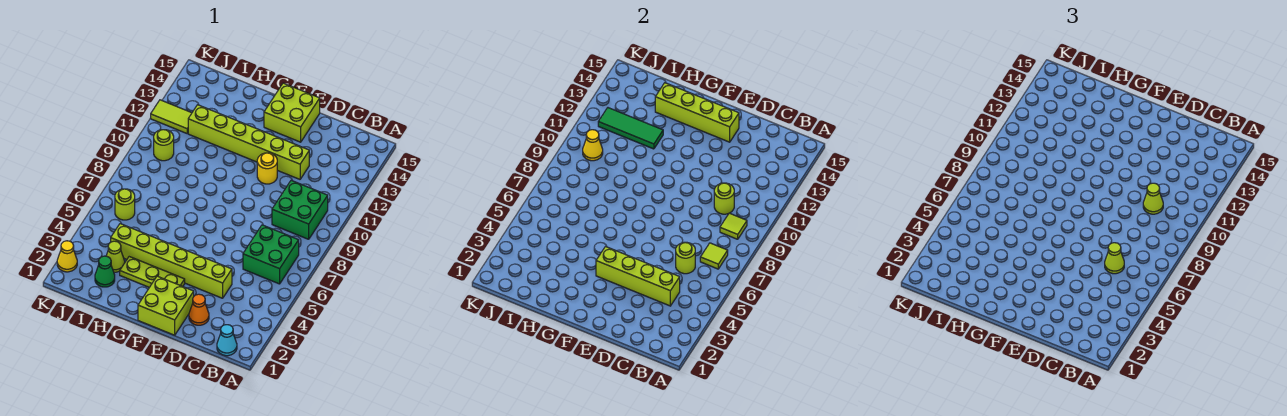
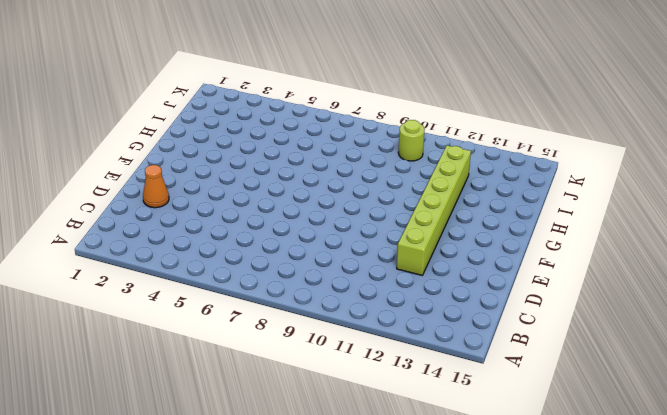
none -> cyan cone B1 level 1
none -> green brick B6:C7 level 1
none -> green brick B9:C10 level 1

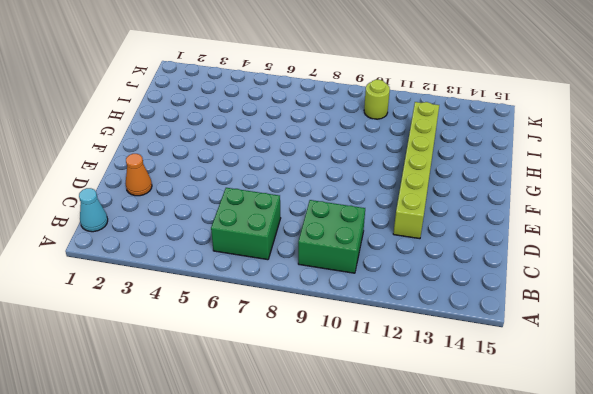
none -> lime brick D4:I4 level 1
none -> lime brick E1:F2 level 1
none -> yellow round brick E11 level 1

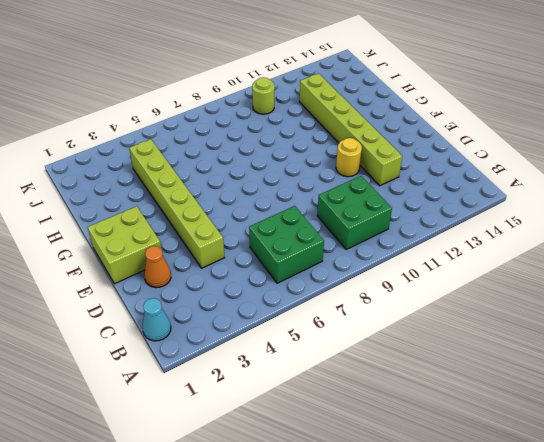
none -> lime brick E14:F15 level 1
none -> lime plate F3:H3 level 1
none -> green cone I2 level 1

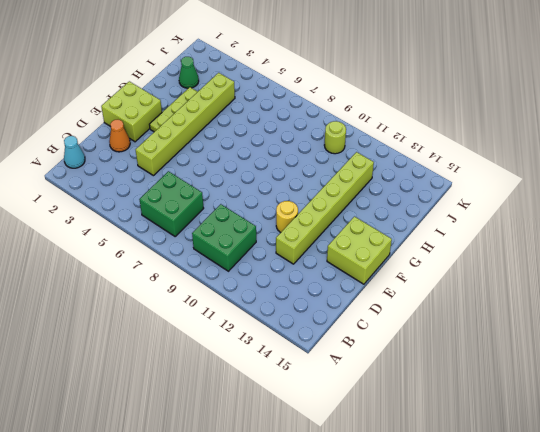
none -> lime cone I3 level 1
none -> lime round brick J6 level 1
none -> lime tile J12:K12 level 1

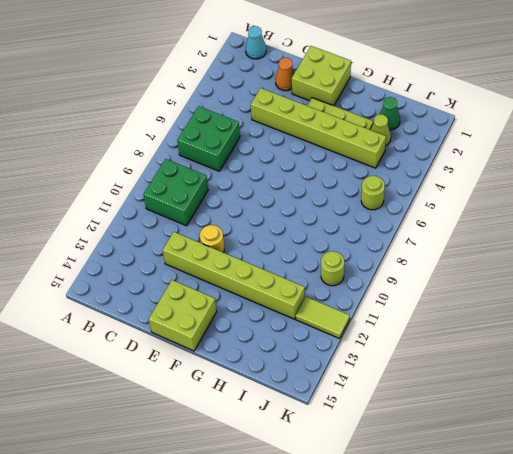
none -> yellow cone K2 level 1
none -> lime tile B7 level 2
none -> lime tile B9 level 2

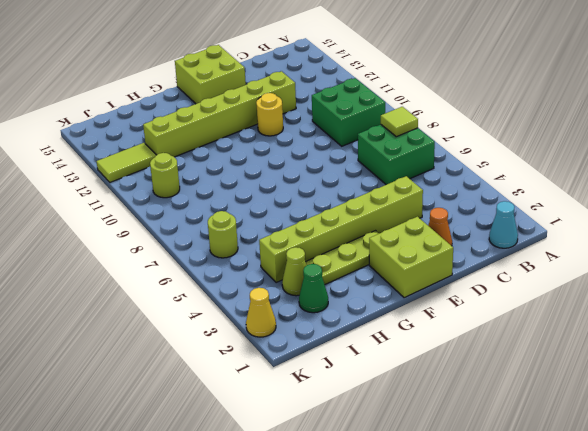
none -> lime tile B9 level 2
none -> lime brick C4:F4 level 2
none -> lime round brick C6 level 2

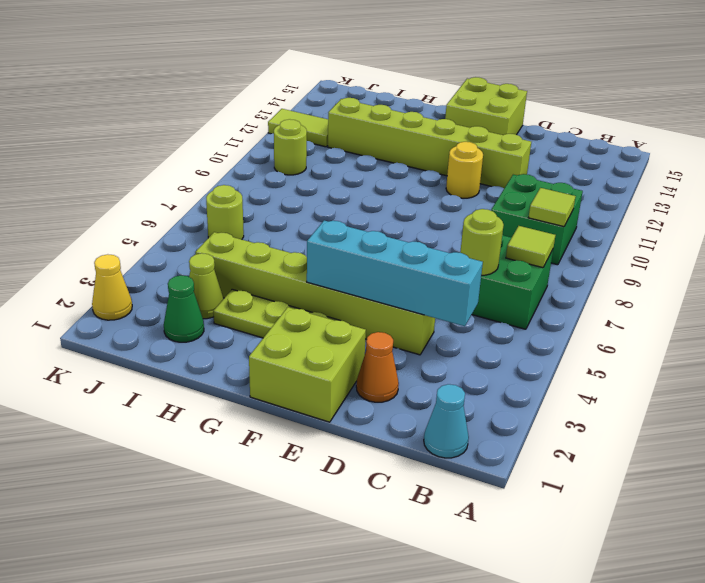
cyan brick C4:F4 level 2 -> lime brick C4:F4 level 2
none -> lime round brick C10 level 2
none -> lime brick E14:H14 level 2
none -> green tile H12:J12 level 2

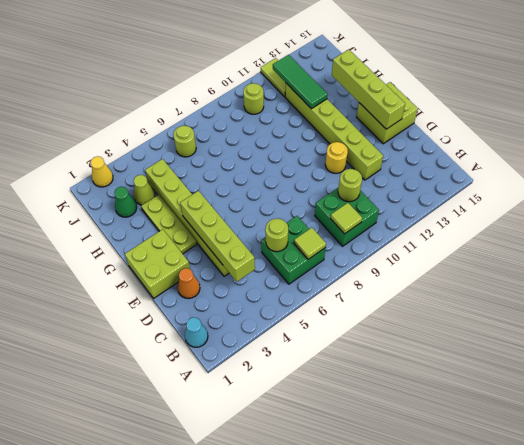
none -> yellow cone J10 level 2
none -> lime cone C6 level 3
none -> lime cone C10 level 3

